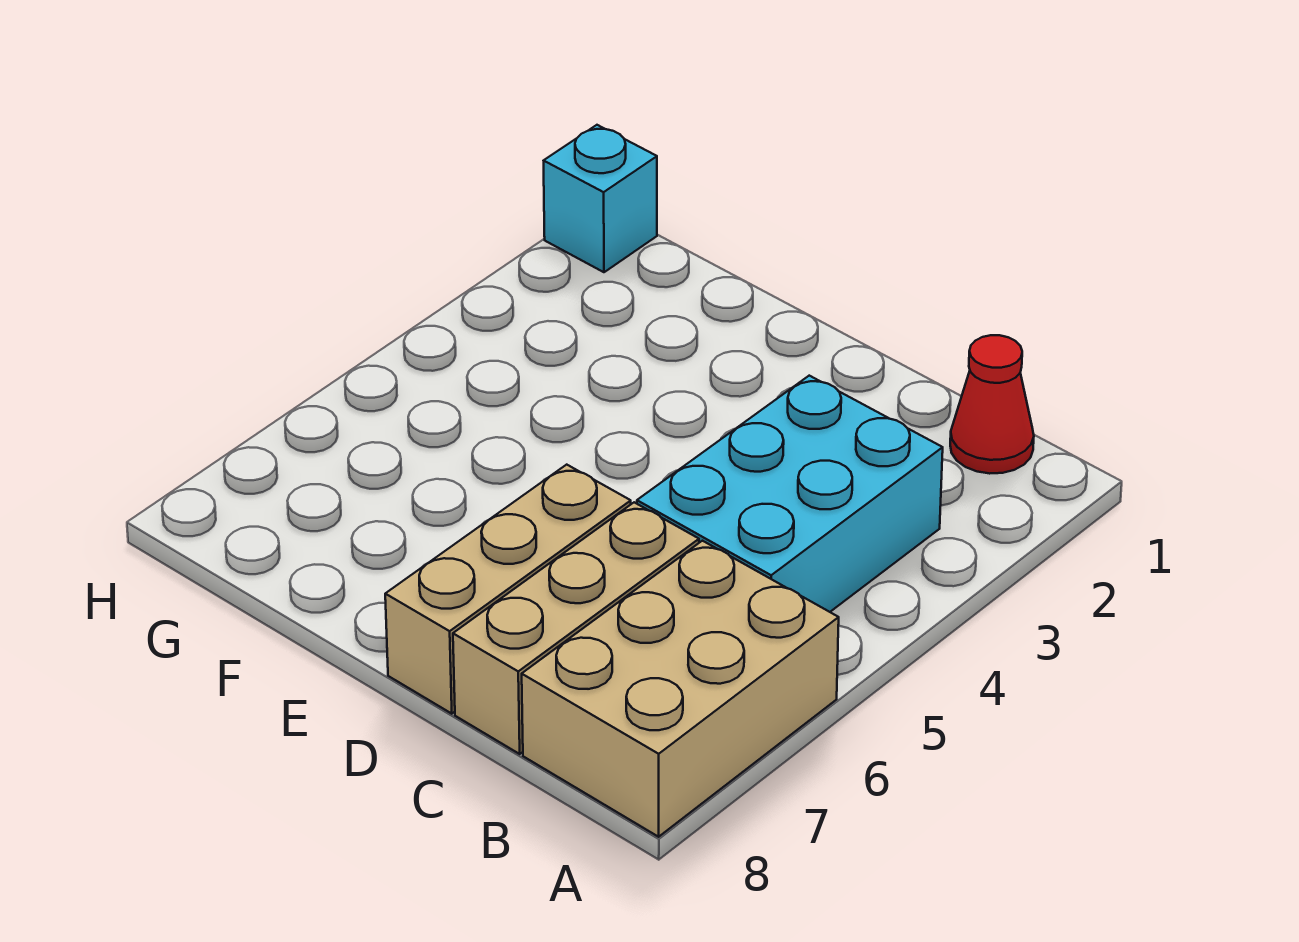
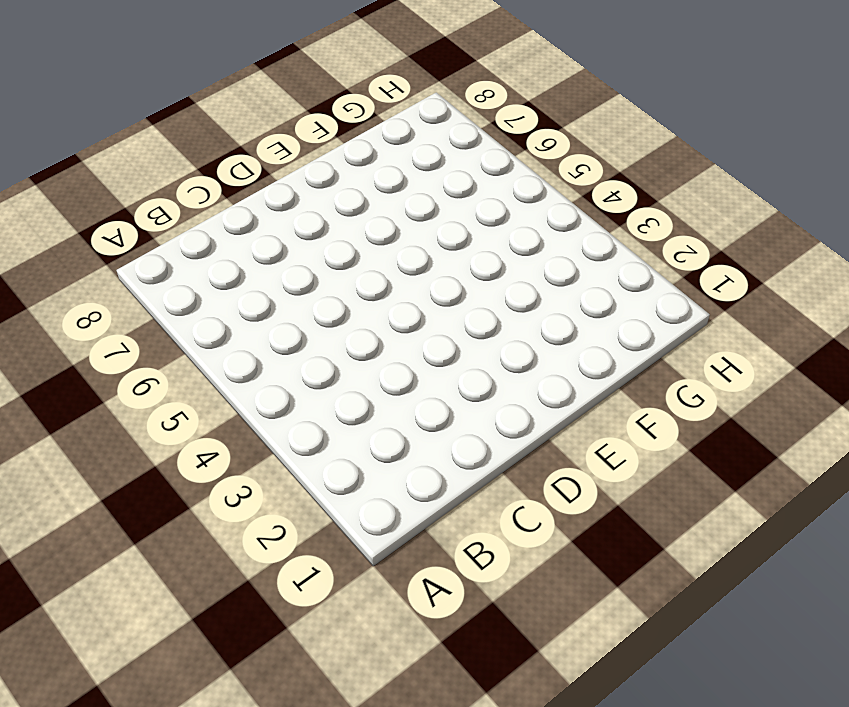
none -> tan brick A6:B8 level 1
none -> red cone B1 level 1

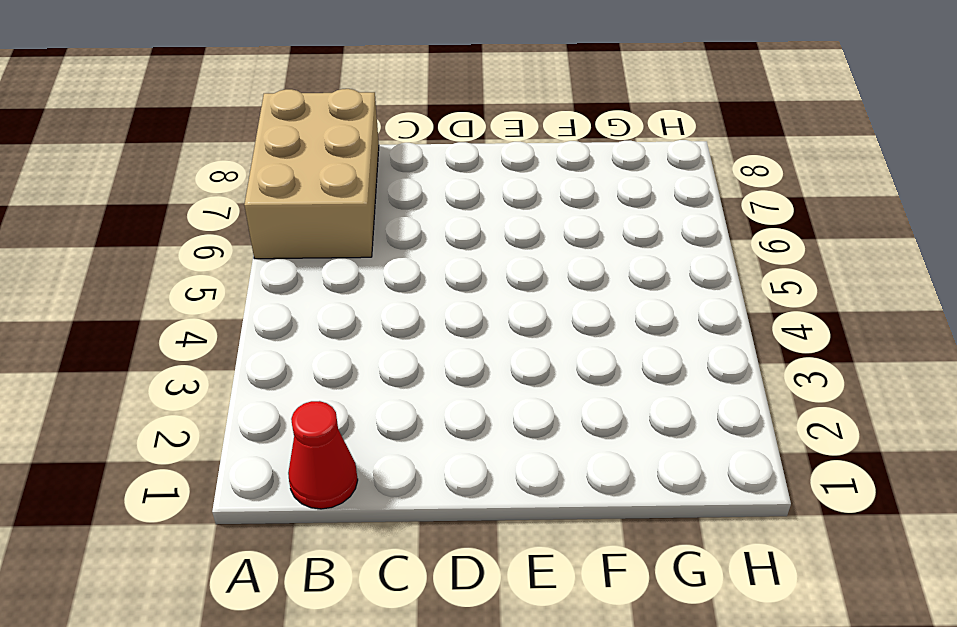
none -> cyan brick B3:C5 level 1
none -> tan brick C6:C8 level 1

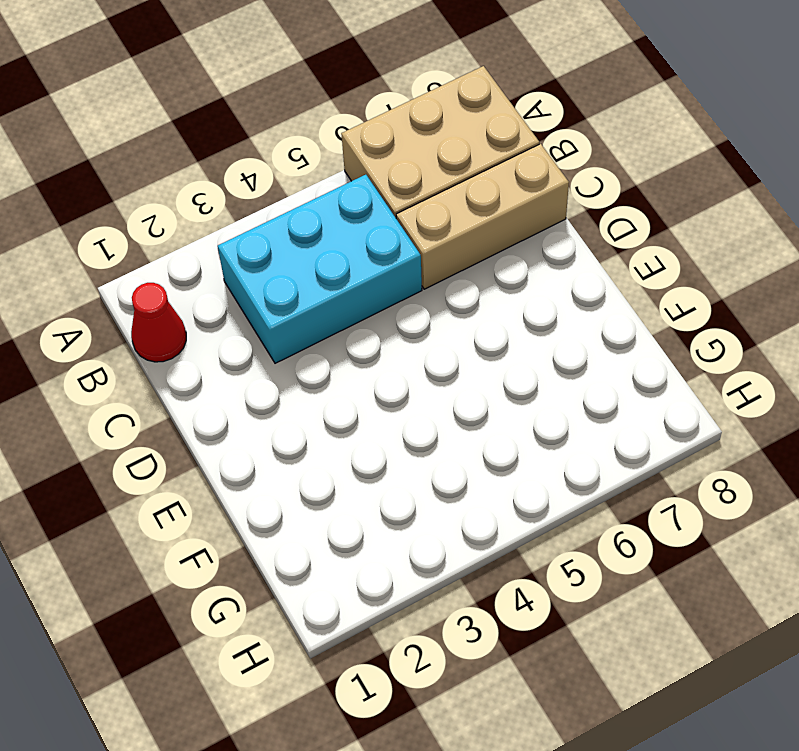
none -> tan brick D6:D8 level 1
none -> cyan brick H1 level 1

